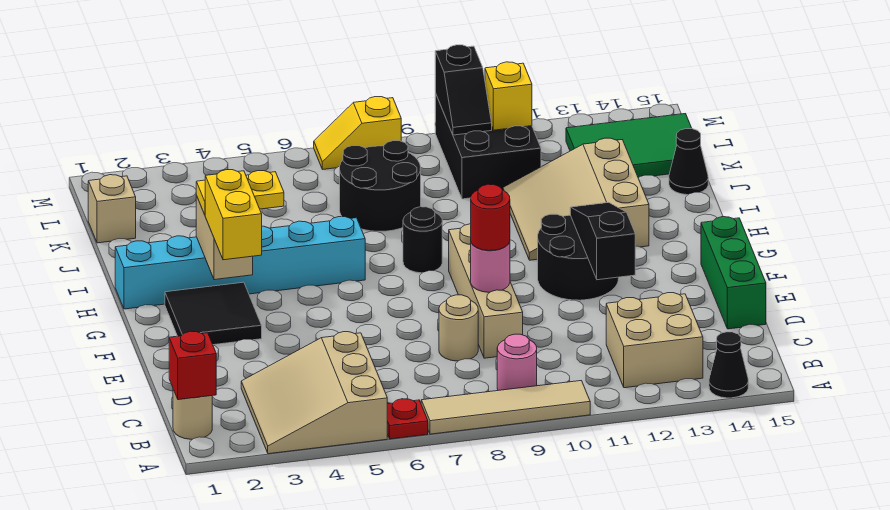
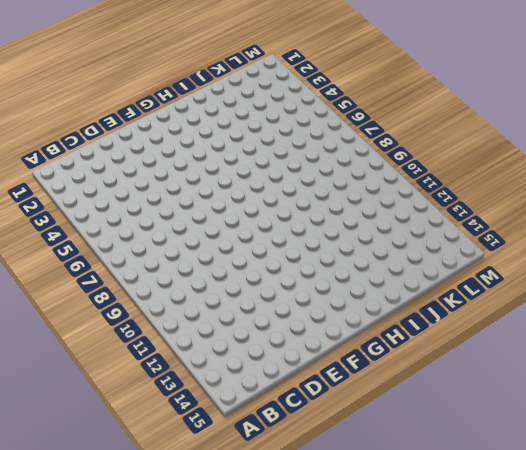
none -> tan slope A3:C5 level 1 top 5
none -> red plate A6 level 1
none -> tan tile A7:A10 level 1
none -> black cone A14 level 1

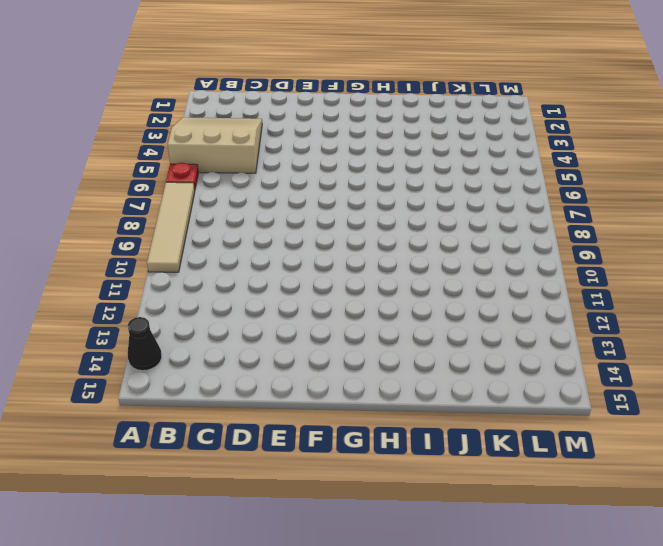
none -> tan round brick B1 level 1
none -> pink round brick B9 level 1
none -> tan brick B12:C13 level 1
none -> tan round brick D8 level 1

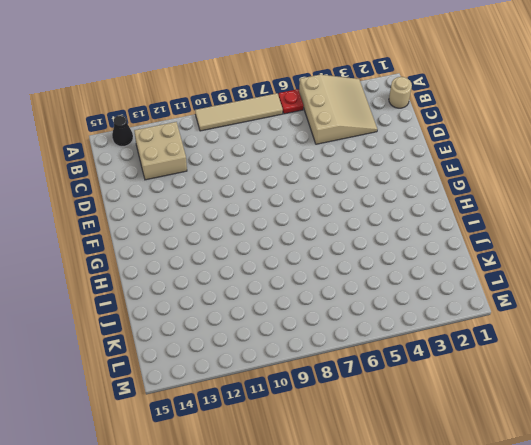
none -> pink round brick B9 level 1
none -> tan round brick D8 level 1
none -> tan brick D9:G9 level 1
none -> green brick D15:F15 level 1

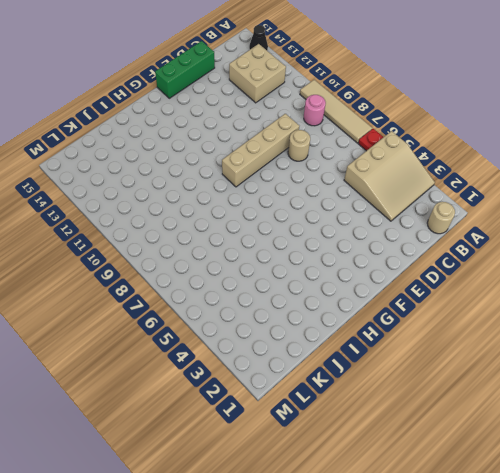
none -> black tile F2:G3 level 1
none -> black round brick F11:G12 level 1
none -> cyan brick H1:H6 level 1
none -> black round brick H8 level 1

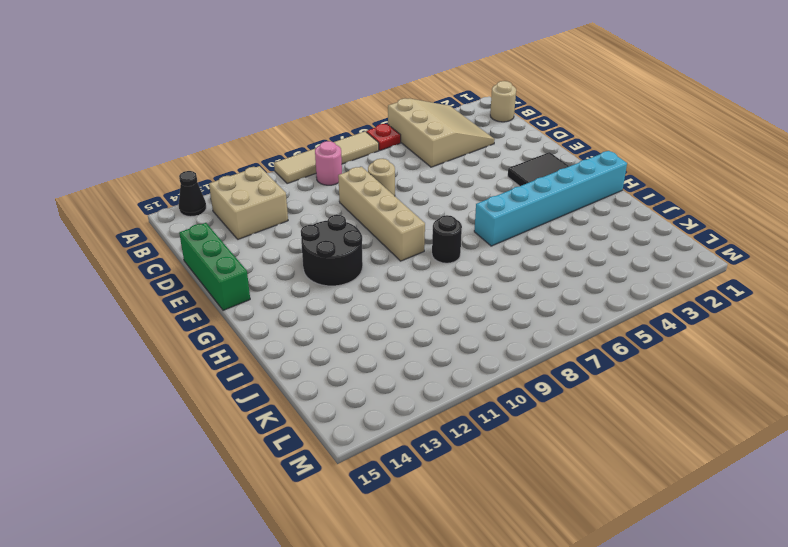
none -> tan slope H11:J13 level 1 top 13
none -> black round brick J7:K8 level 1
none -> black cone J15 level 1
none -> tan brick K1 level 1

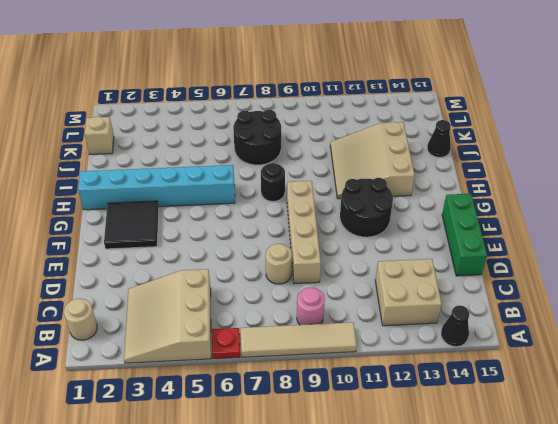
none -> black brick K10:M11 level 1
none -> green tile K13:L15 level 1
none -> yellow slope M7:M8 level 1 top 8
none -> red brick B1 level 2

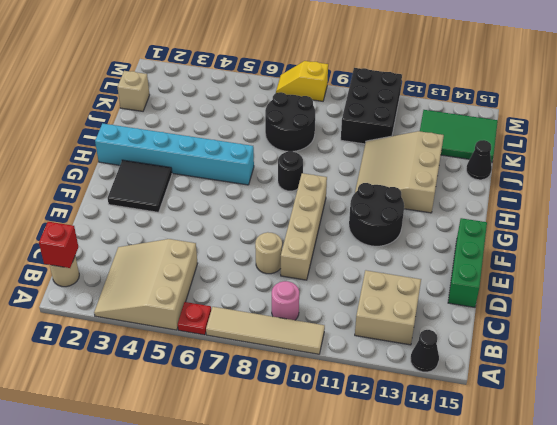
none -> pink round brick E9 level 2
none -> black slope E12:G12 level 2 top E
none -> tan brick G3:H3 level 2
none -> black slope L10:M10 level 2 top M

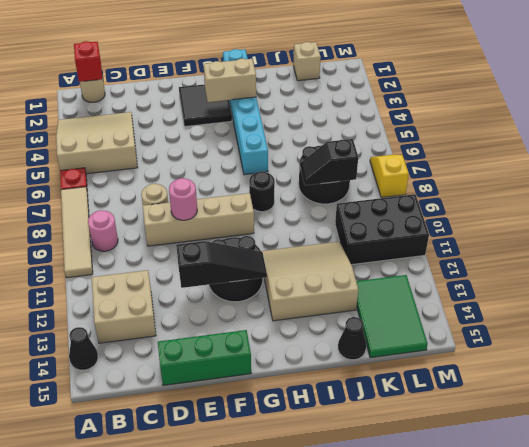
black slope J8:K8 level 2 top K -> black slope L10:M10 level 2 top M
none -> yellow brick L11 level 2
none -> red round brick E9 level 3
none -> yellow brick F3:G3 level 3
none -> yellow plate H3:H4 level 3

